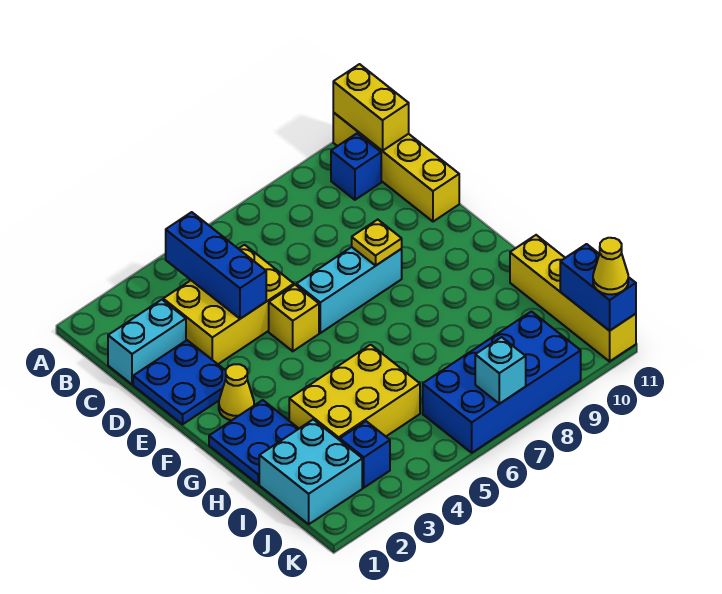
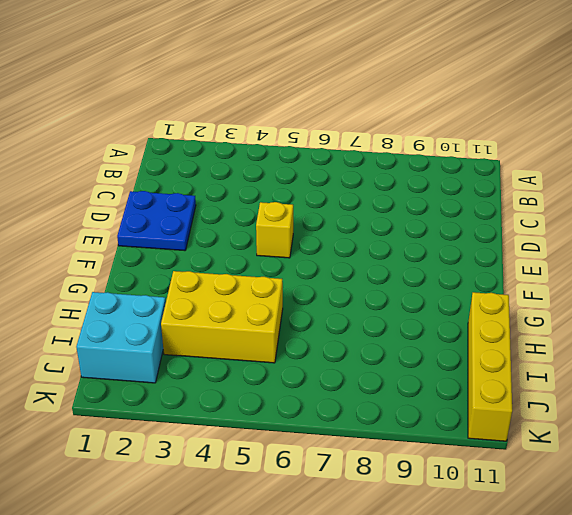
none -> yellow brick A11:D11 level 1
none -> blue brick B10 level 1
none -> cyan brick C1:C2 level 1

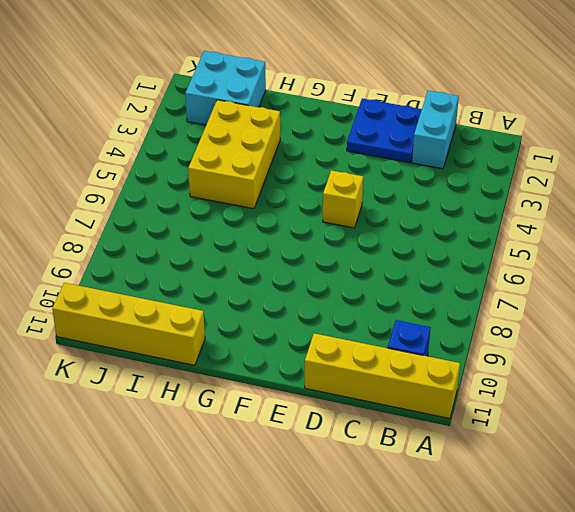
none -> yellow brick C3:D5 level 1
none -> cyan brick E6:E8 level 1
none -> yellow cone F2 level 1

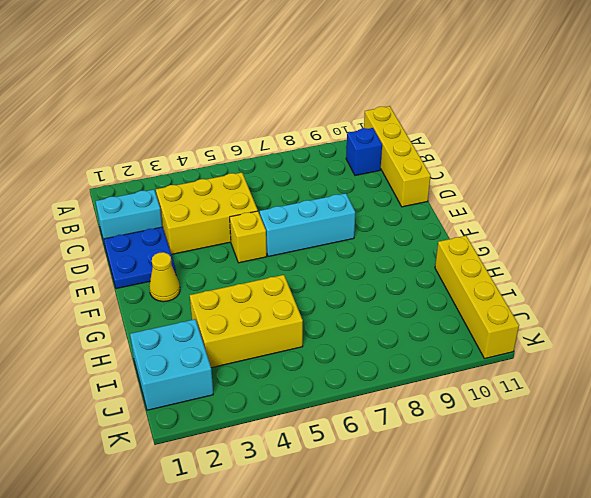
none -> blue plate G1:H2 level 1
none -> blue brick J3 level 1
none -> blue brick J6:K9 level 1

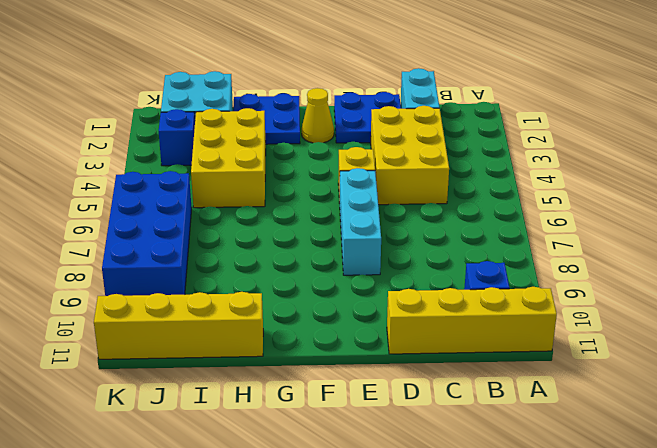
none -> yellow brick A11:B11 level 2
none -> blue brick B4:D4 level 2
none -> yellow plate E8 level 2

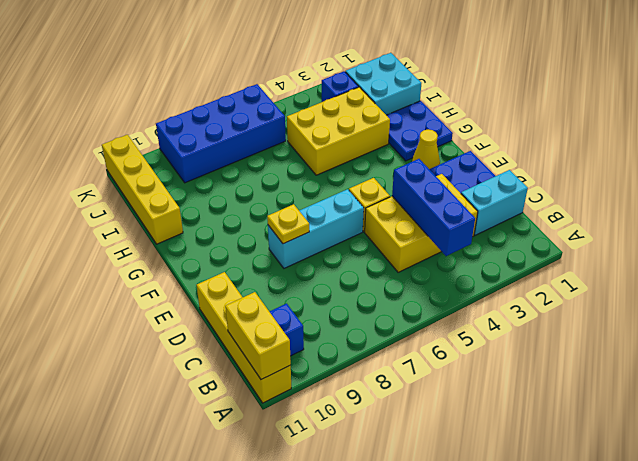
none -> blue brick J11:K11 level 2
none -> cyan brick K7 level 2
none -> yellow cone K11 level 3

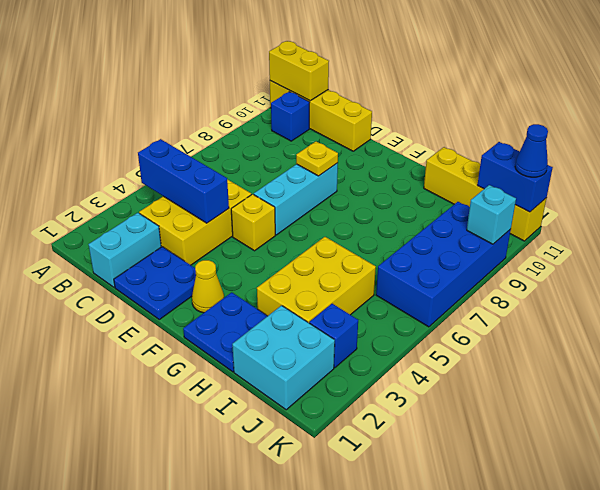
cyan brick K9 level 2 -> cyan brick K7 level 2
blue cone K11 level 3 -> yellow cone K11 level 3

